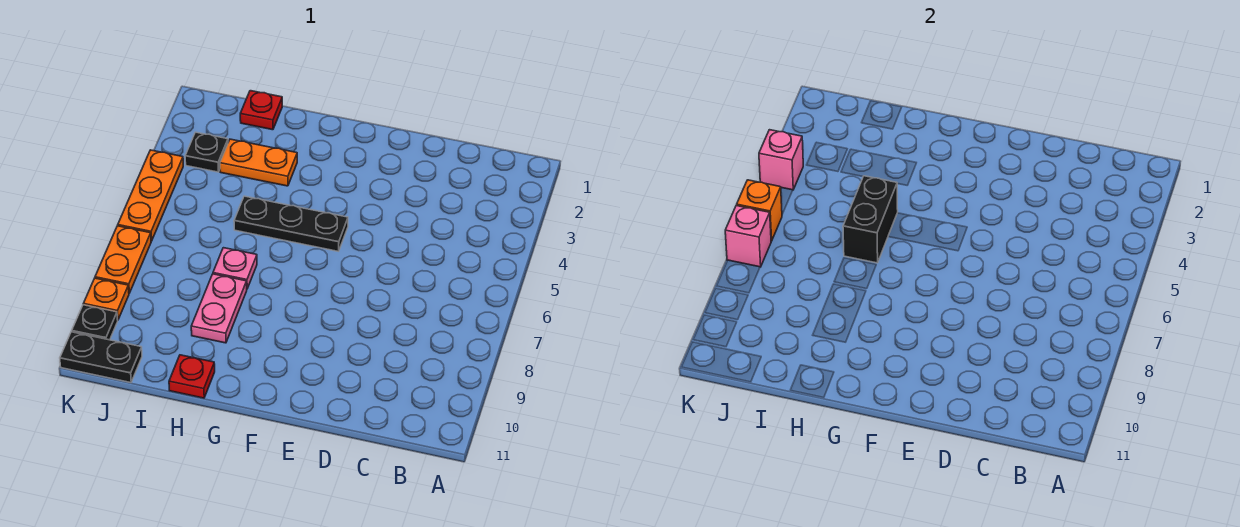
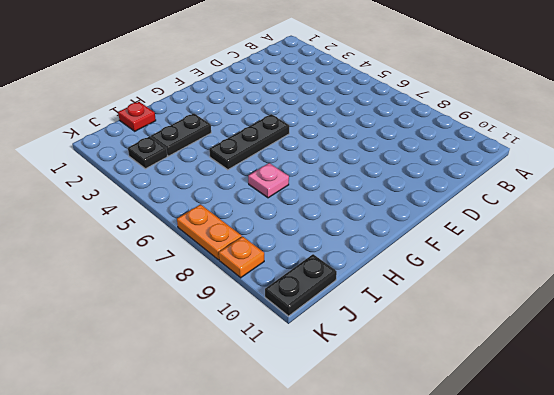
black plate H3:I3 level 1 -> orange plate H3:I3 level 1
none -> pink plate H8:H9 level 1
none -> red plate H11 level 1
none -> orange plate K4:K6 level 1

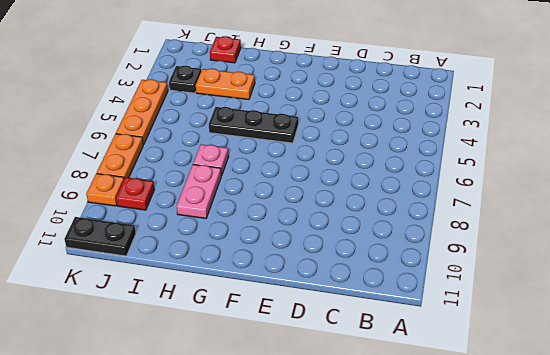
red plate J9 level 1 -> red plate H11 level 1
none -> black plate K10 level 1
none -> black brick H5:H6 level 2
none -> pink brick K4 level 2

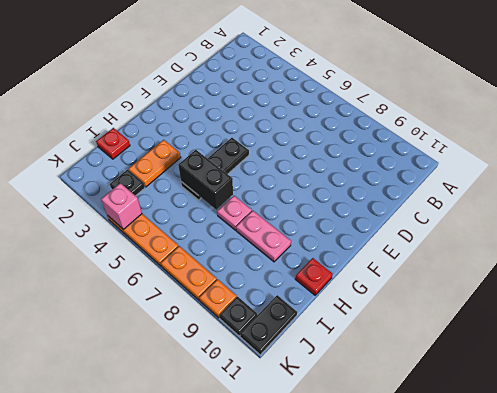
none -> orange brick K6 level 2
none -> pink brick K7 level 2

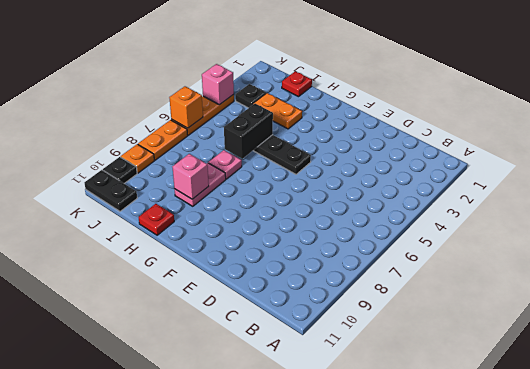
pink brick H9 level 2 -> pink brick K7 level 2

